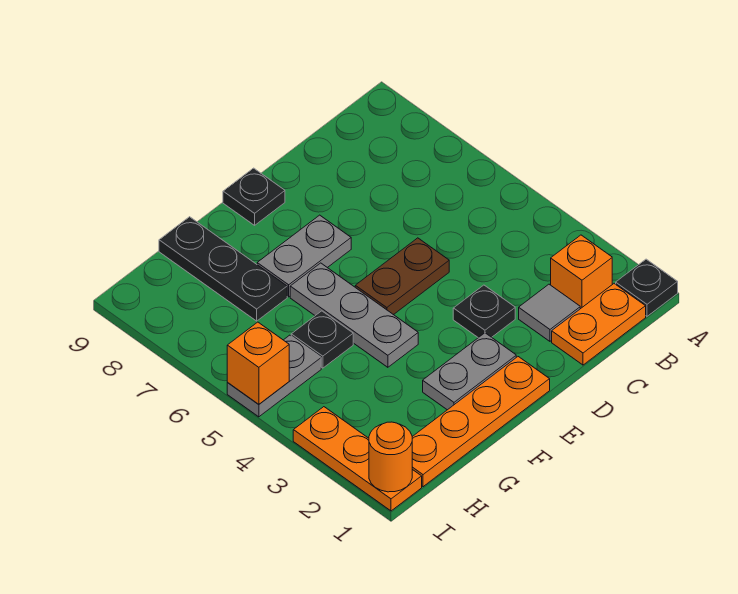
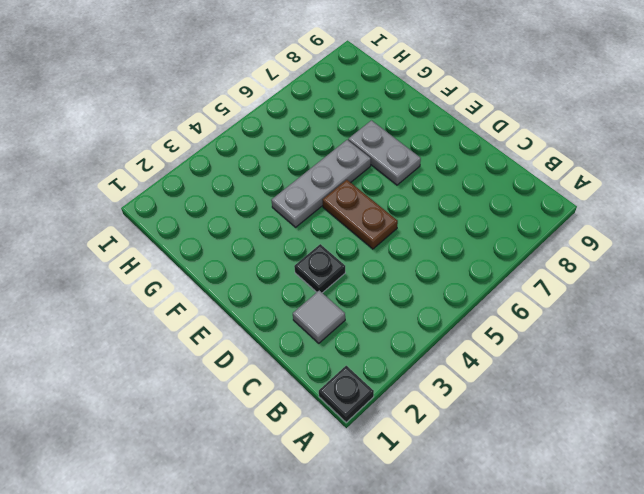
none -> orange plate B1:C1 level 1
none -> orange brick B2 level 1
none -> orange plate E1:H1 level 1

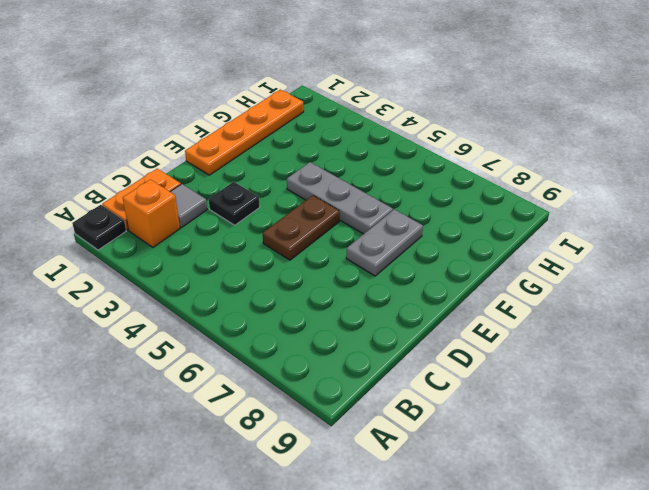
none -> grey plate E2:F2 level 1
none -> black plate E9 level 1
none -> black plate G5 level 1

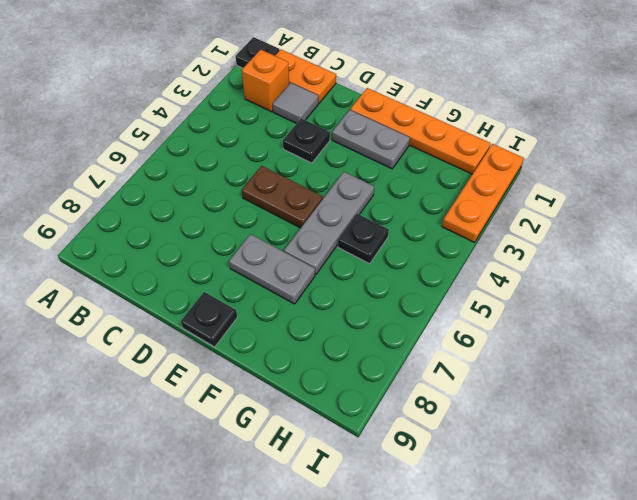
none -> black plate G7:G9 level 1
none -> grey plate H5:I5 level 1
none -> orange round brick I1 level 2

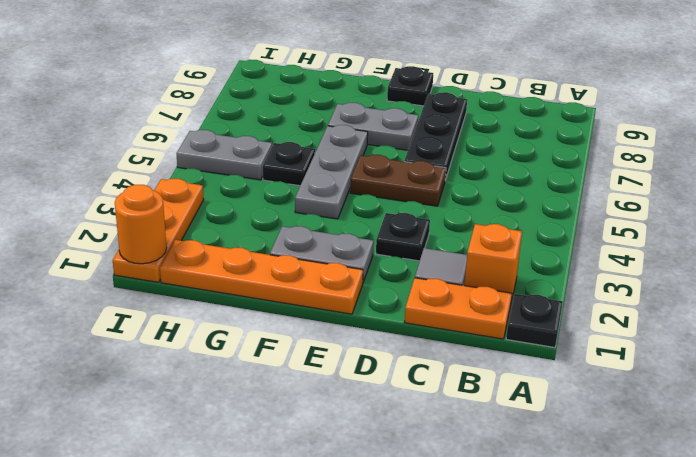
black plate D6:D8 level 1 -> black plate G7:G9 level 1
none -> orange brick I5 level 2

